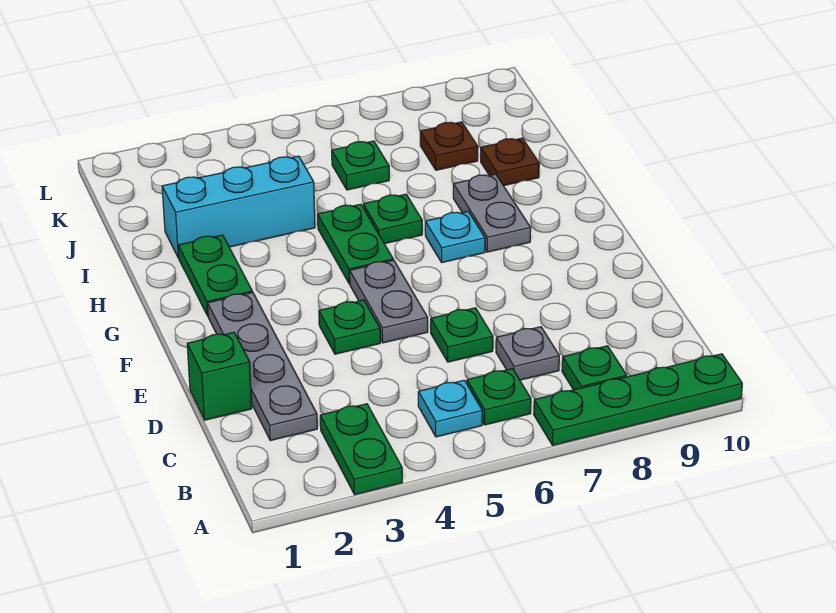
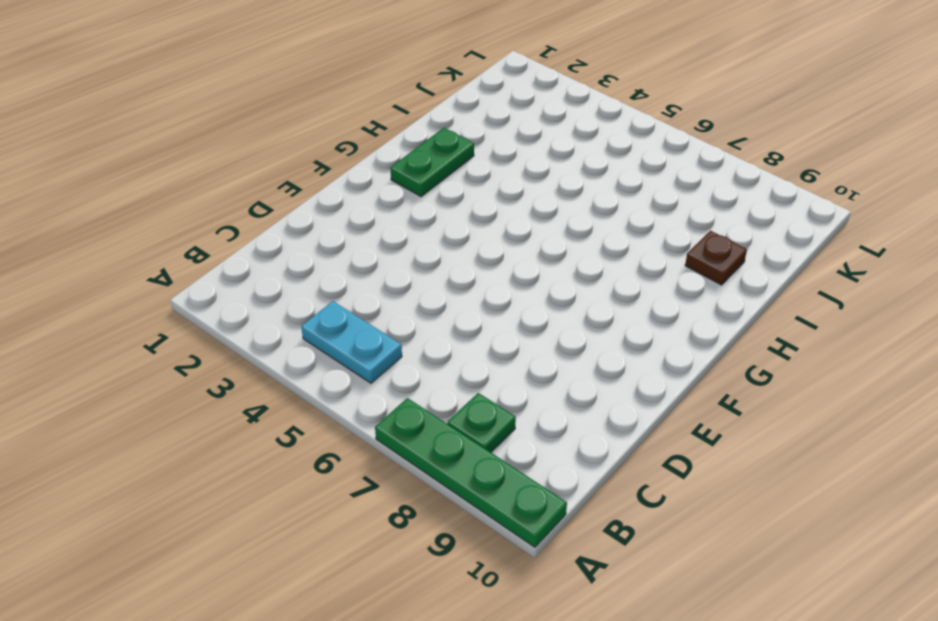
cyan plate B4:B5 level 1 -> cyan plate B5 level 1
none -> green plate A3:B3 level 1
none -> green plate B6 level 1
none -> grey plate C2:F2 level 1

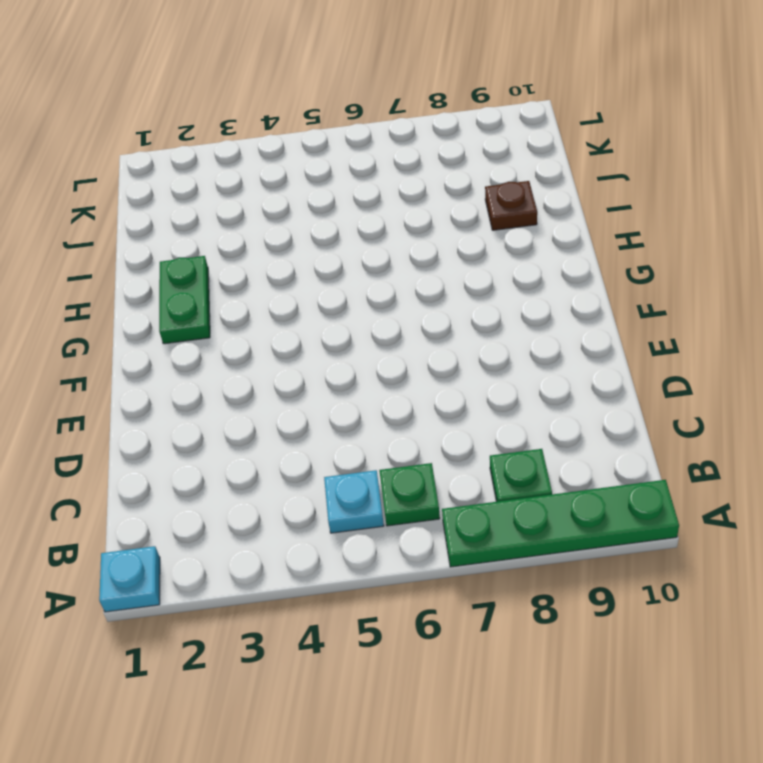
cyan plate A1 level 1 -> cyan plate G7 level 1
none -> green plate A3:B3 level 1
none -> grey plate C2:F2 level 1
none -> grey plate C7 level 1

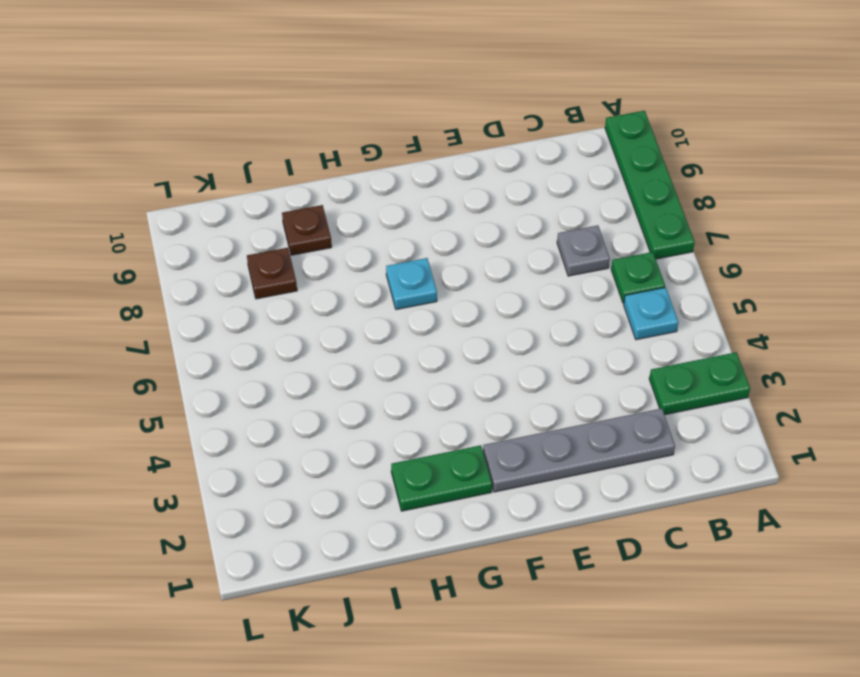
none -> green plate B8 level 1
none -> green brick D1 level 1
none -> green plate D6 level 1

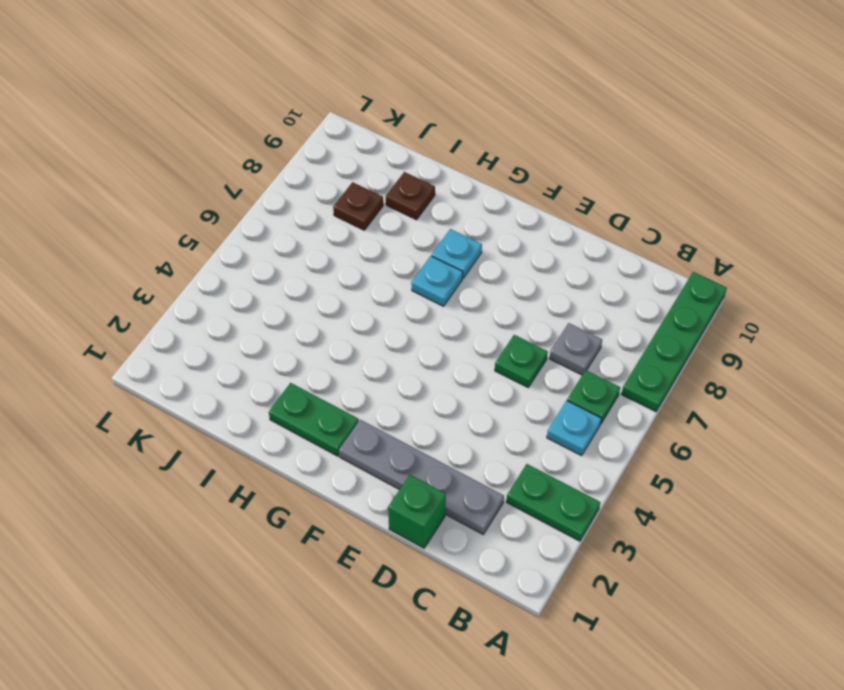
cyan plate G8 level 1 -> grey plate G8:H8 level 1
none -> green plate B8 level 1
none -> green plate E4 level 1
none -> grey plate E5:F5 level 1

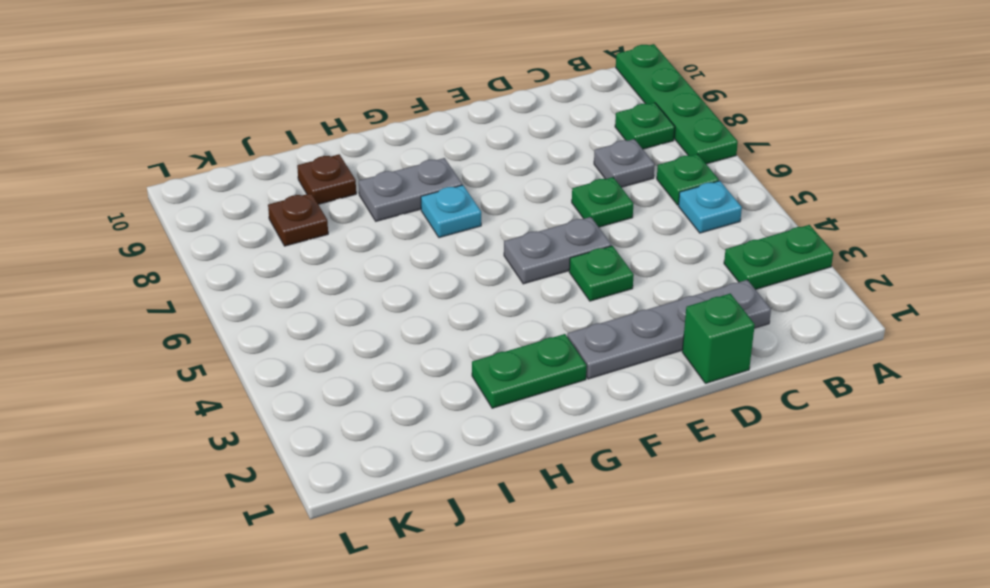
none -> green plate G5:H5 level 1
none -> green plate H6 level 1
none -> cyan brick I2:I4 level 1

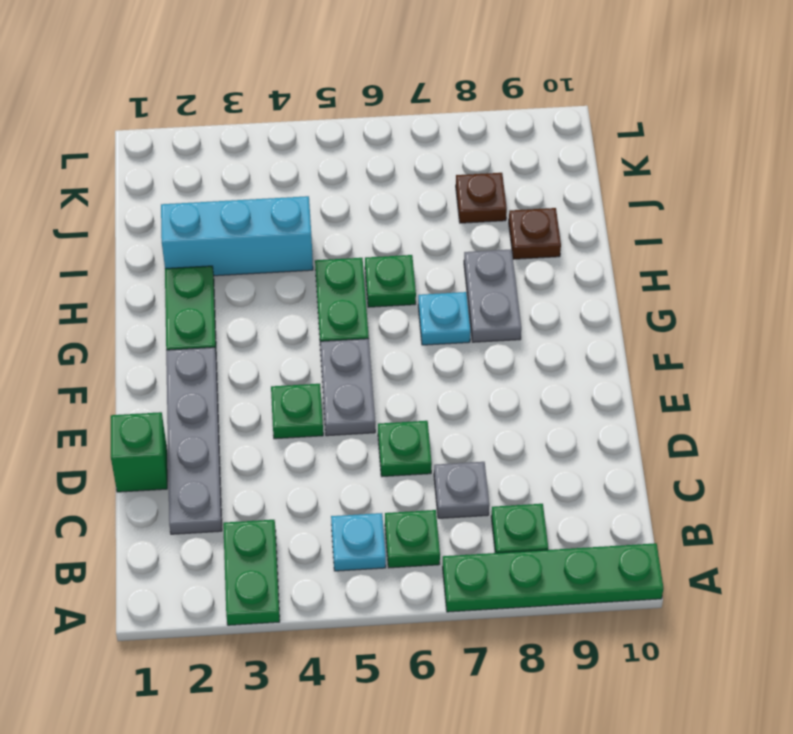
none -> green plate J6 level 1

